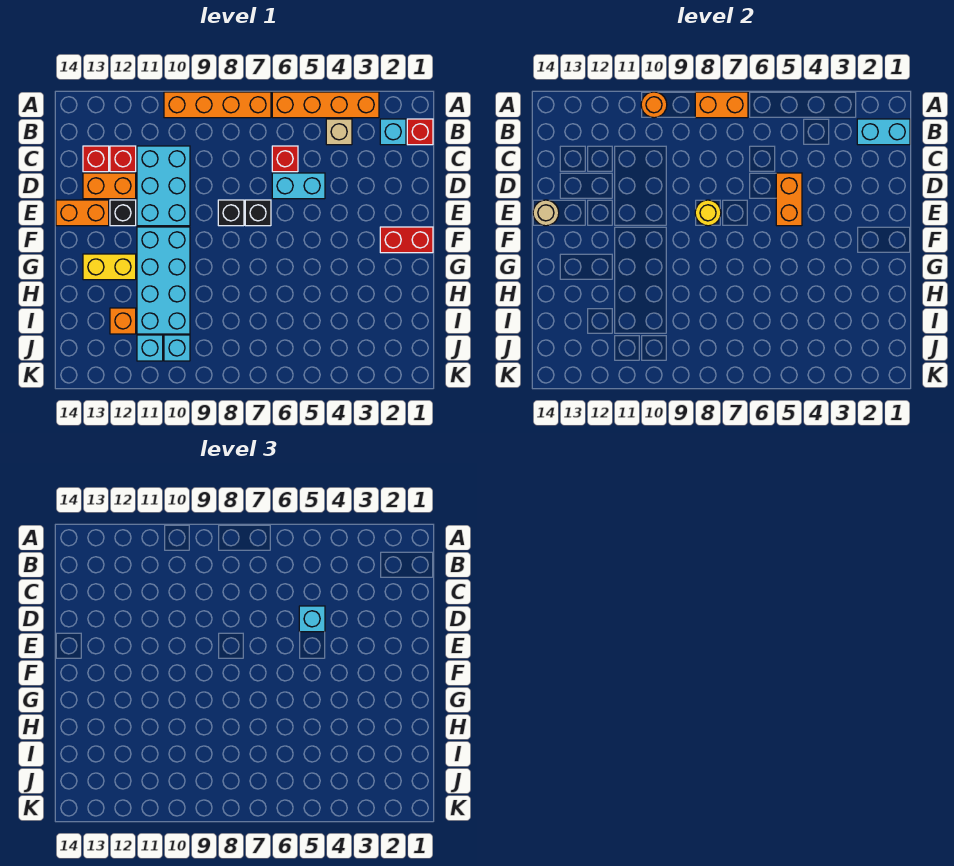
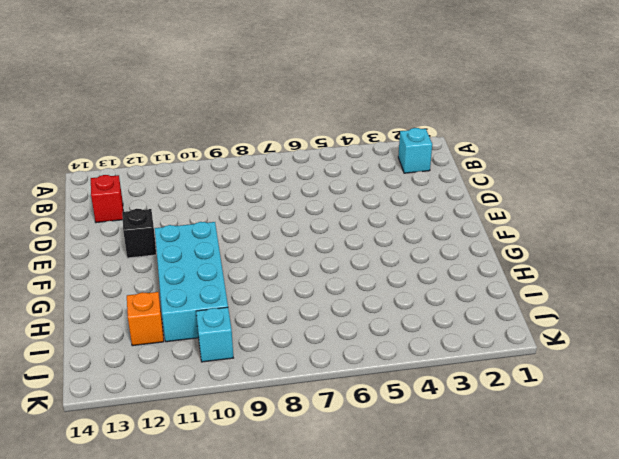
none -> orange brick A3:A6 level 1
none -> orange brick A7:A10 level 1
none -> red brick B1 level 1

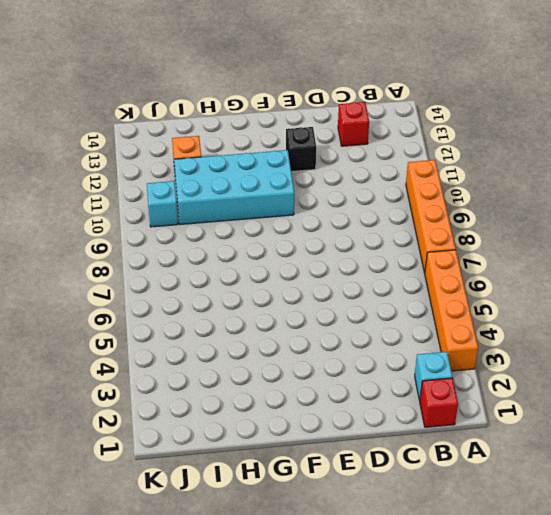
none -> tan brick B4 level 1
none -> red brick C6 level 1
none -> cyan brick C10:E11 level 1

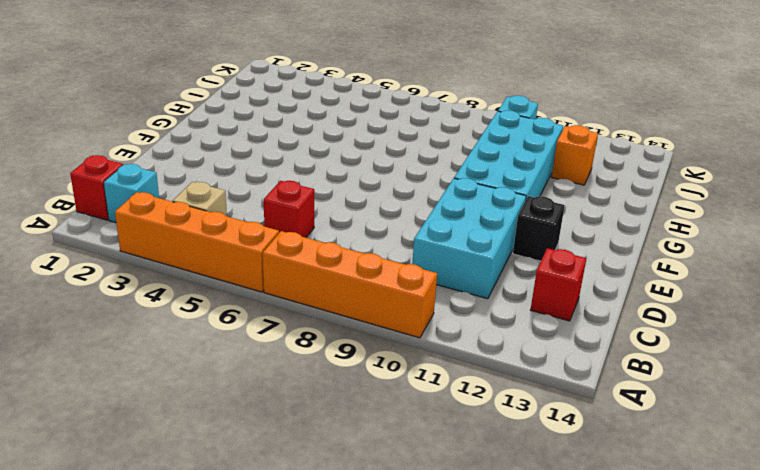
none -> red brick C12 level 1
none -> cyan brick D5:D6 level 1
none -> orange brick D12:D13 level 1

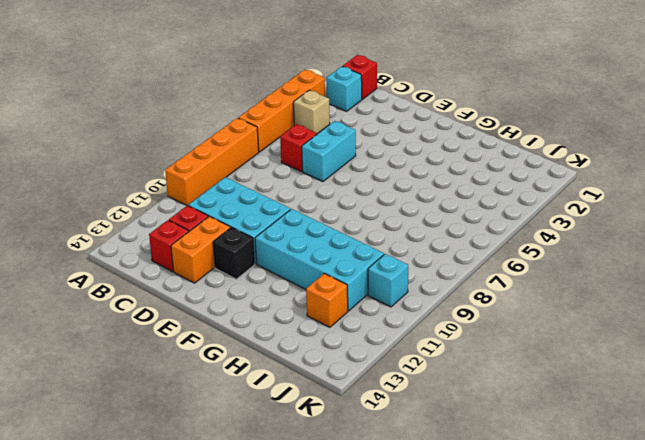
none -> black brick E7 level 1
none -> black brick E8 level 1
none -> orange brick E13:E14 level 1

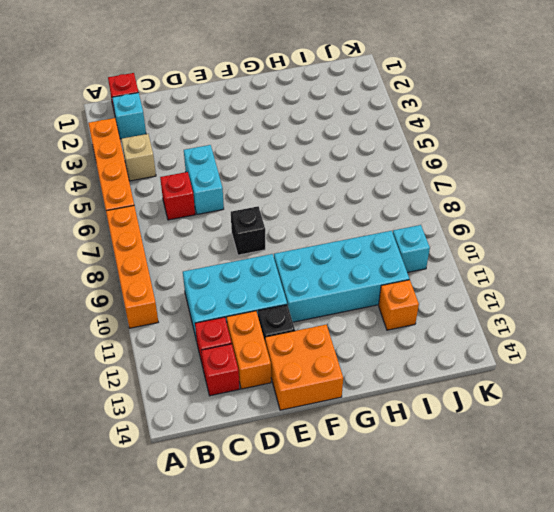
orange brick E13:F14 level 1 -> orange brick E13:E14 level 1
none -> black brick E7 level 1
none -> red brick F1:F2 level 1
none -> yellow brick G12:G13 level 1

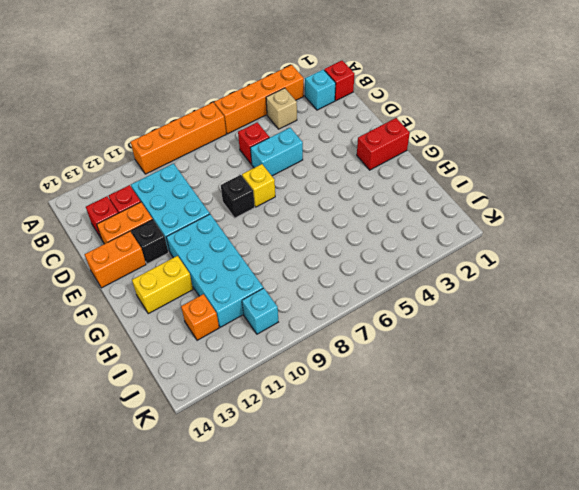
yellow brick E7 level 1 -> black brick E7 level 1
none -> cyan brick J11 level 1
none -> orange brick A7:A8 level 2
none -> orange round brick A10 level 2

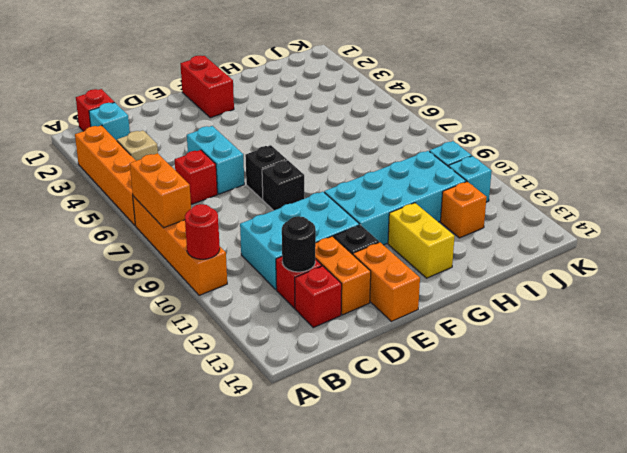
red round brick A10 level 2 -> orange round brick A10 level 2
black round brick C12 level 2 -> none
none -> cyan brick B1:B2 level 2
none -> orange brick D5:E5 level 2
none -> yellow round brick E8 level 2

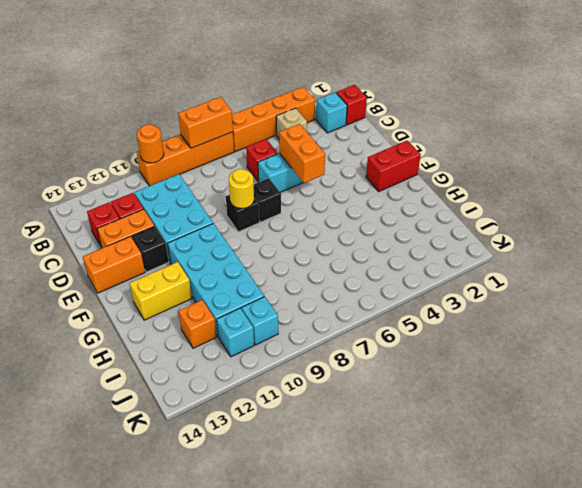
none -> cyan brick B1:B2 level 2
none -> tan round brick E14 level 2
none -> cyan brick D5 level 3

